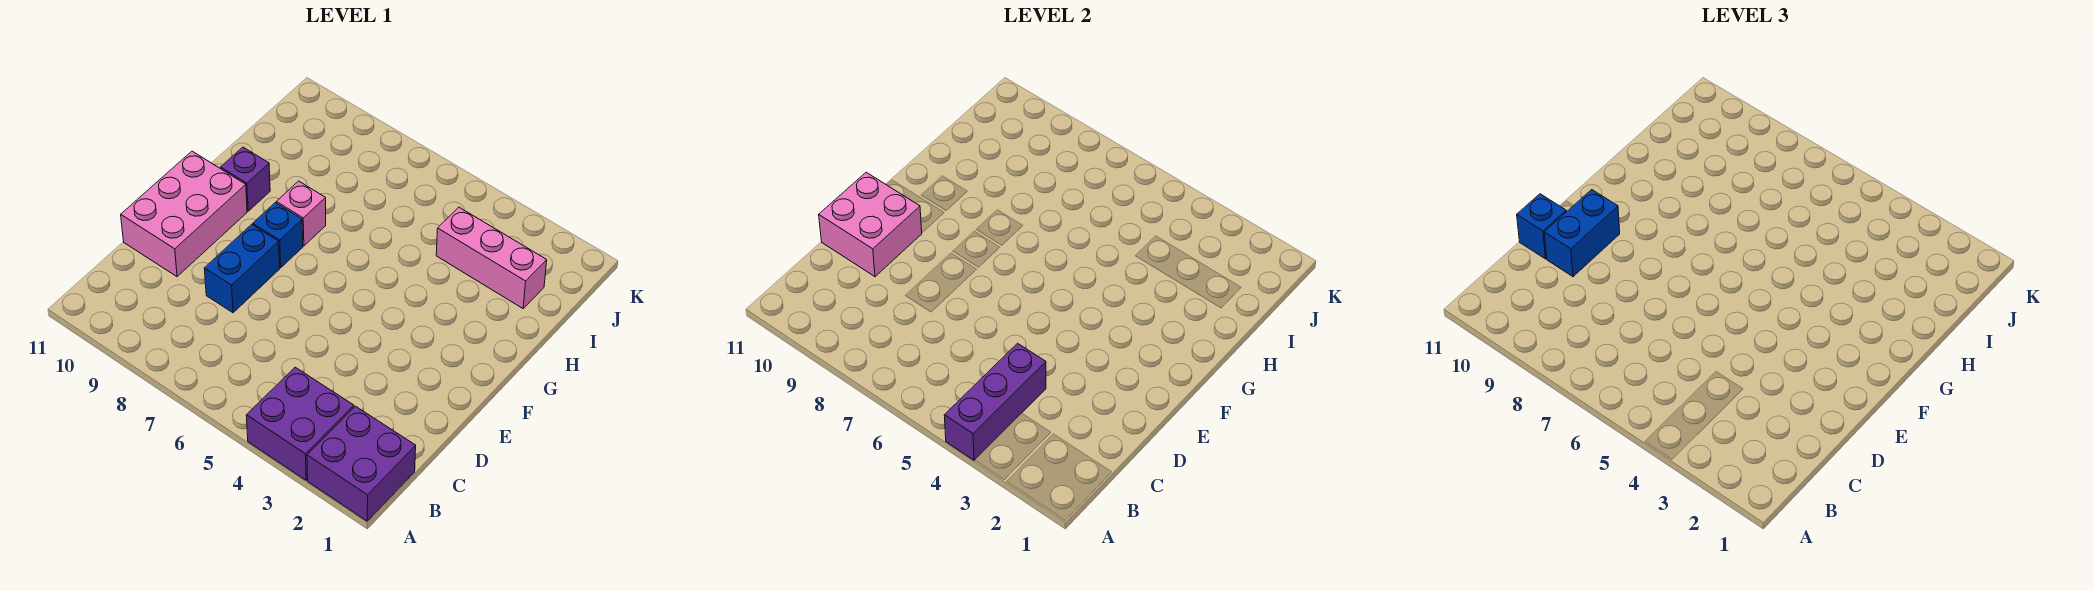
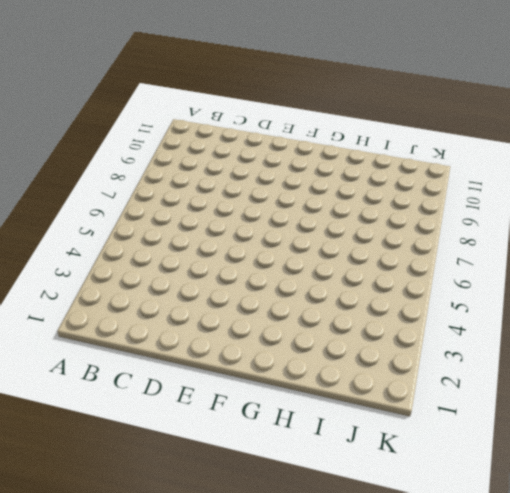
none -> purple brick A1:B2 level 1
none -> purple brick A3:B4 level 1
none -> blue brick D8:E8 level 1

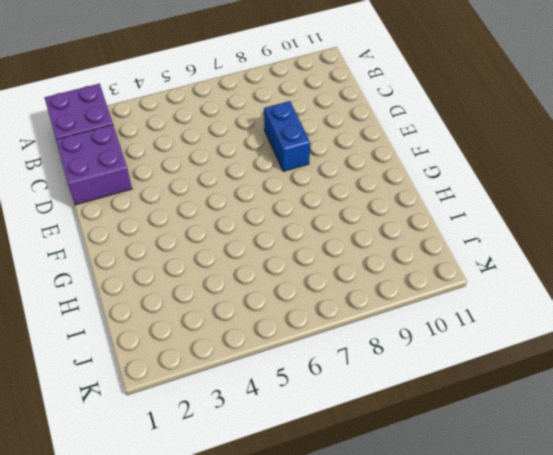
purple brick C1:D2 level 1 -> purple brick A3:B4 level 1
none -> pink brick D10:F11 level 1
none -> blue brick F8 level 1
none -> pink brick G8 level 1

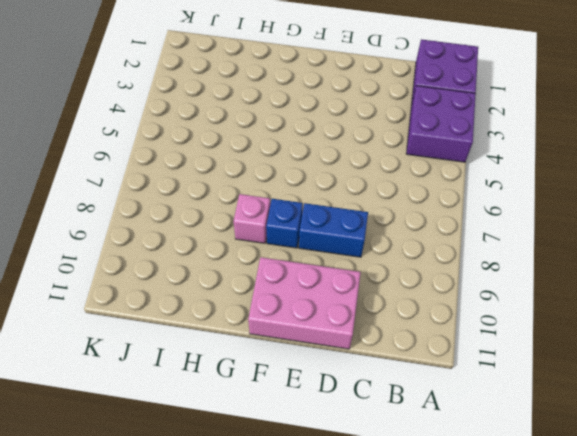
none -> purple brick G10 level 1
none -> pink brick I2:I4 level 1
none -> purple brick A4:C4 level 2

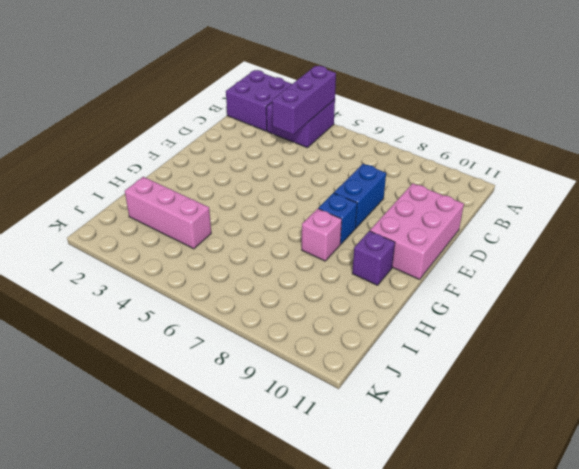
none -> pink brick D10:E11 level 2
none -> blue brick D10:E10 level 3
none -> blue brick D11 level 3

